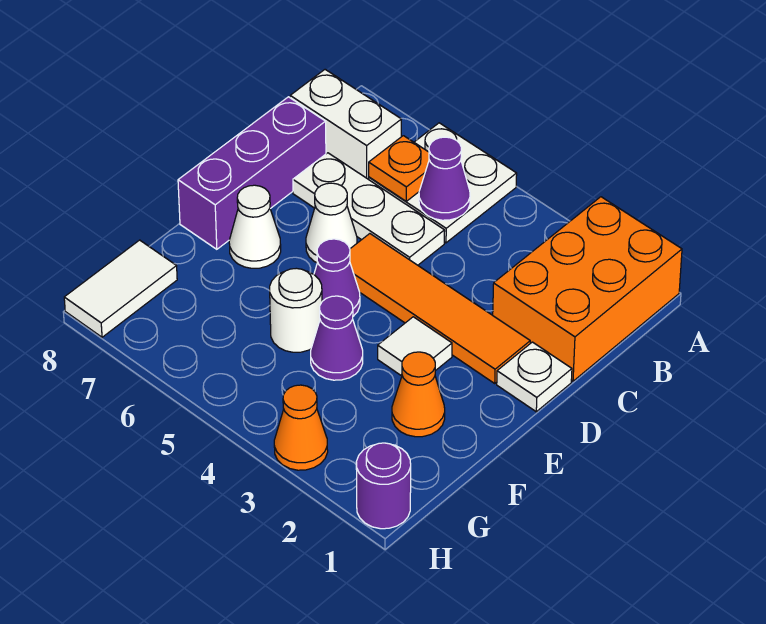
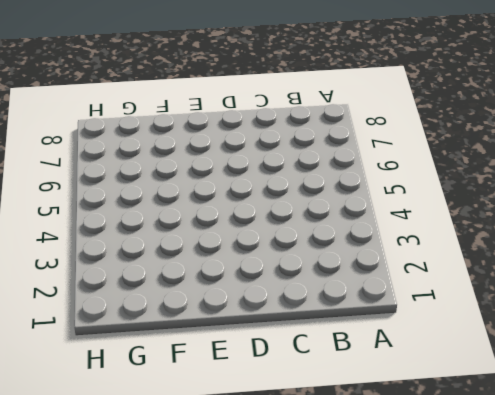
none -> orange brick A1:C2 level 1
none -> white plate A5:B6 level 1
none -> white brick B7:B8 level 1

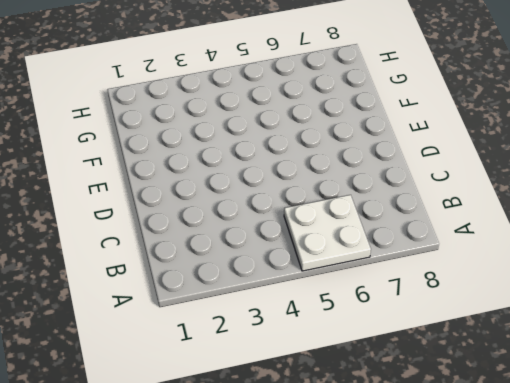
none -> orange brick A1:C2 level 1
none -> white brick B7:B8 level 1
none -> white plate C5:C7 level 1

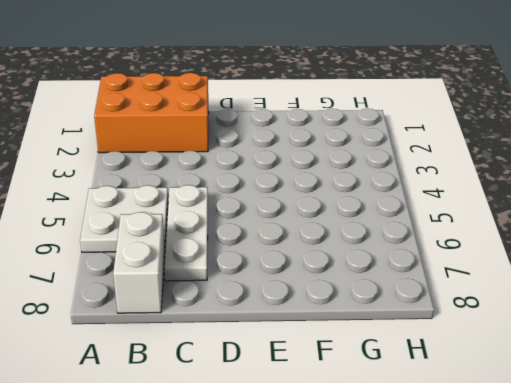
none -> purple brick C8:E8 level 1
none -> white plate D1 level 1
none -> orange tile D2:D5 level 1

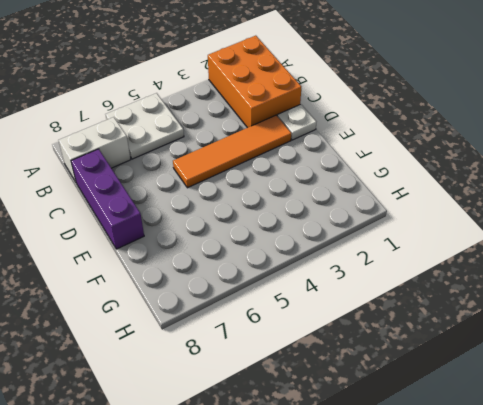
none -> white plate C5:C7 level 1
none -> white cone D6 level 1
none -> white tile E3 level 1

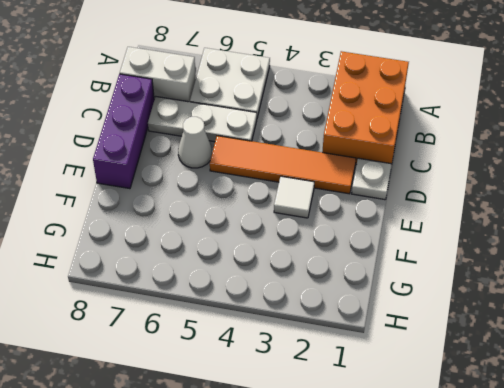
none -> purple cone E5 level 1
none -> white cone E7 level 1
none -> orange cone F2 level 1

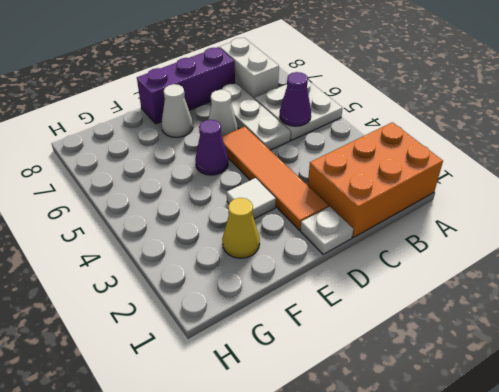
yellow cone F2 level 1 -> orange cone F2 level 1
none -> purple cone F4 level 1
none -> white round brick F5 level 1
none -> white tile G8:H8 level 1

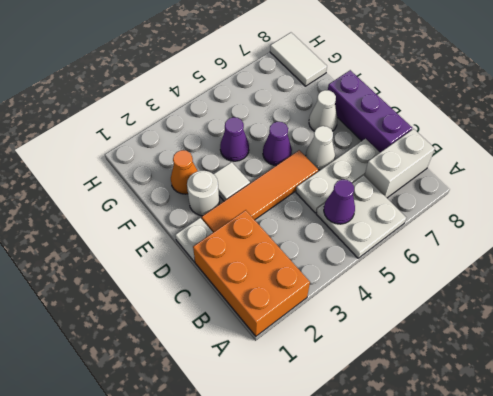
white round brick E2 level 1 -> white round brick F5 level 1
none -> purple round brick H1 level 1
none -> orange cone H3 level 1
none -> orange plate B6 level 2

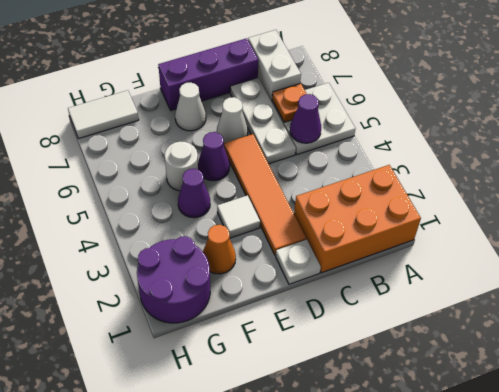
purple round brick G1:H2 level 1 -> purple round brick H1 level 1
none -> orange cone H3 level 1

